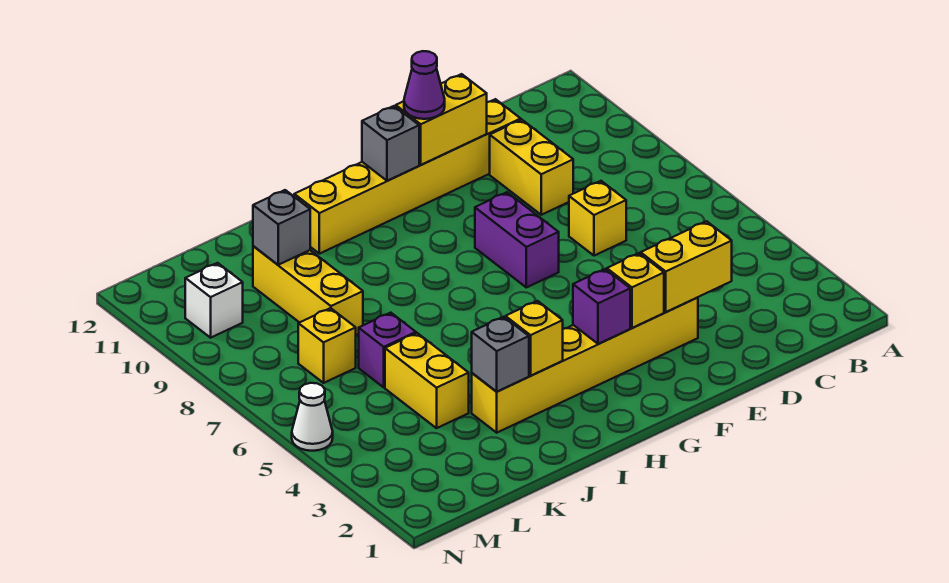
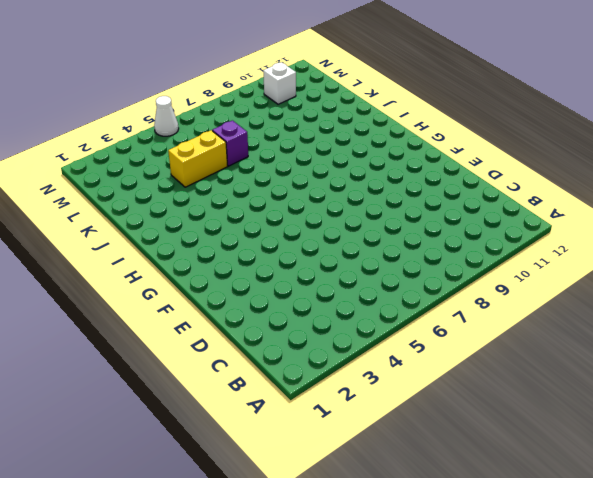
none -> yellow brick D7 level 1
none -> yellow brick D9:D10 level 1
none -> yellow brick D11:I11 level 1

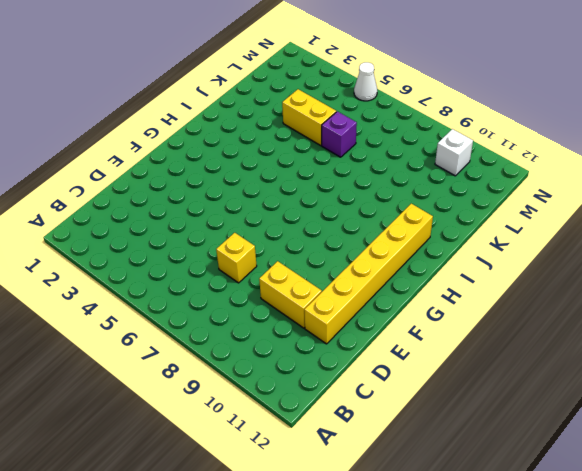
none -> yellow brick E3:J3 level 1
none -> purple brick F7:F8 level 1
none -> yellow brick K8:K10 level 1

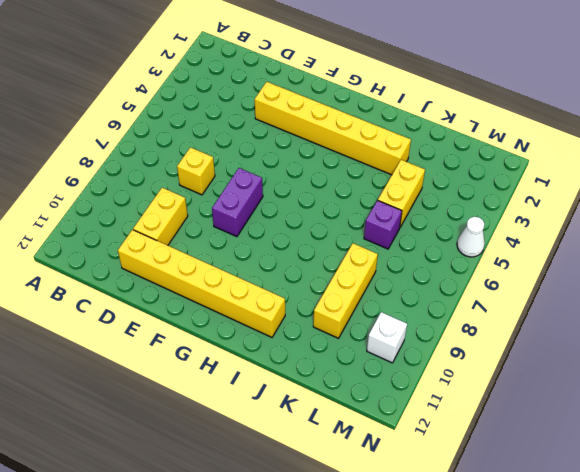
none -> yellow brick L7 level 1
none -> yellow brick D3:E3 level 2
none -> yellow brick E11:F11 level 2

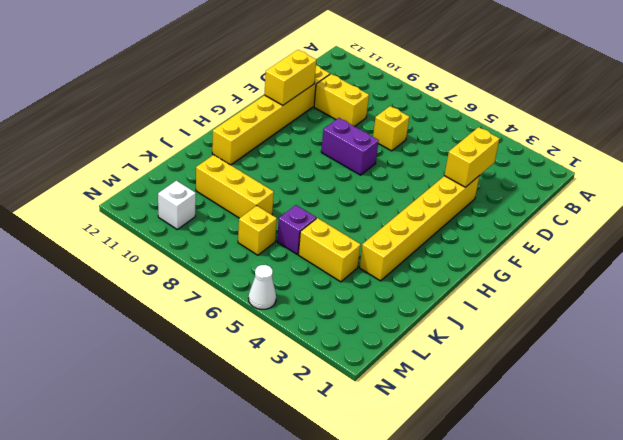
none -> yellow brick F3 level 2
none -> purple brick G3 level 2
none -> grey brick G11 level 2

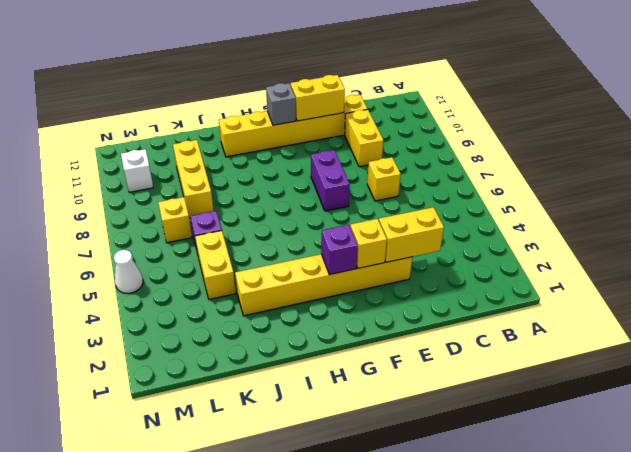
none -> yellow brick I3 level 2
none -> grey brick J3 level 2
none -> grey brick K10 level 2

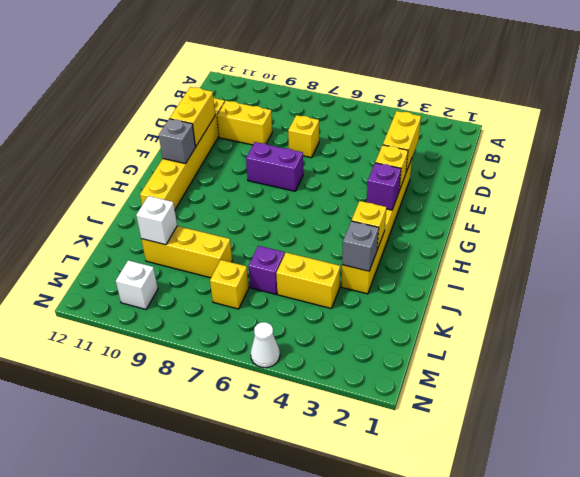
white brick K10 level 2 -> grey brick K10 level 2
none -> purple cone F11 level 3

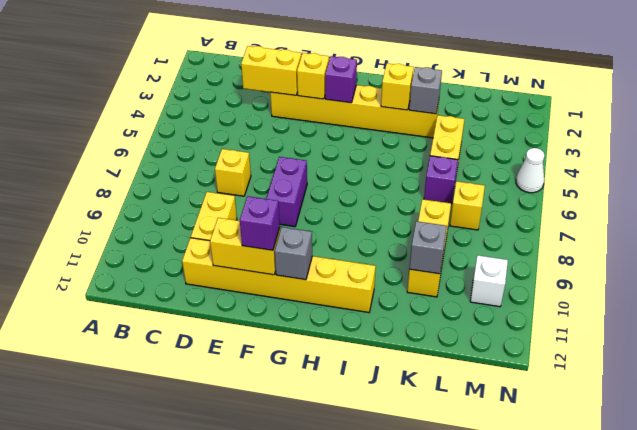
purple brick F11 level 3 -> purple cone F11 level 3

